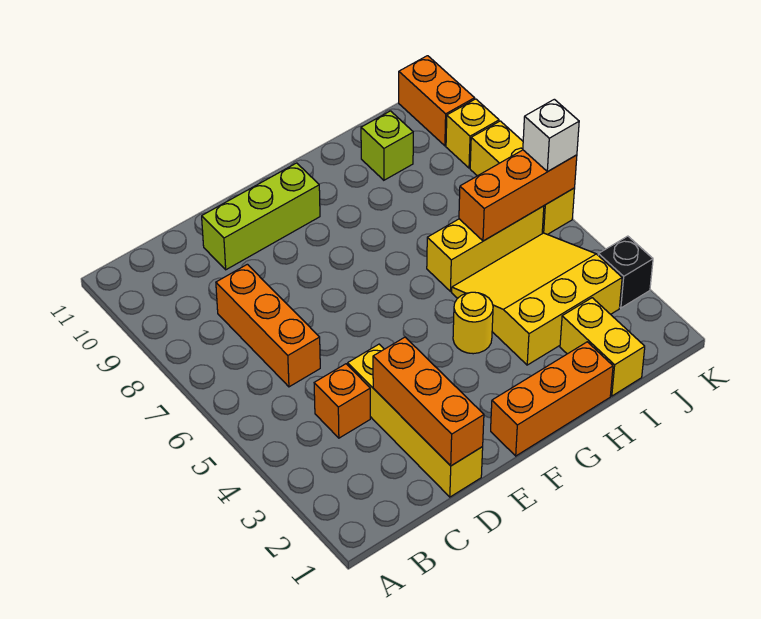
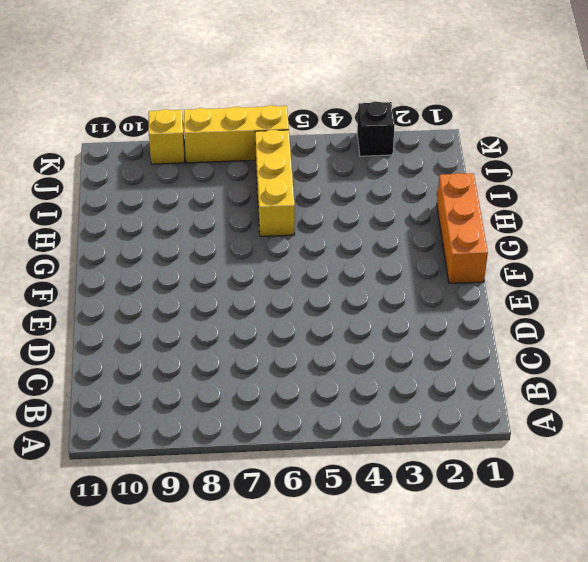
none -> orange brick C4 level 1
none -> orange brick C6:C8 level 1
none -> yellow brick D1:D4 level 1

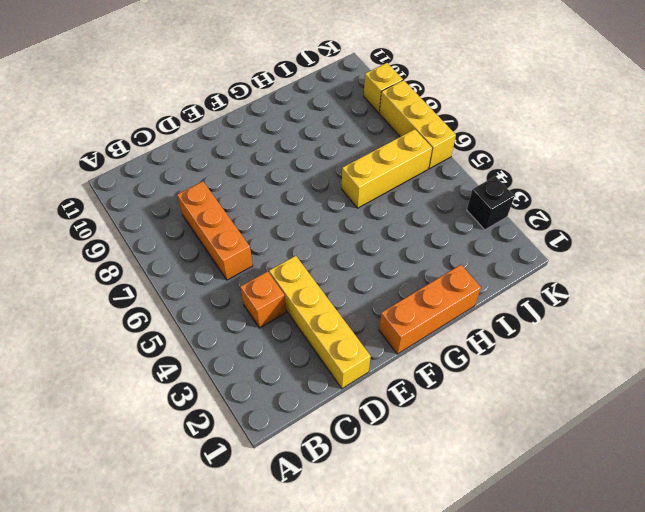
none -> lime brick D10:F10 level 1
none -> yellow round brick G4 level 1
none -> yellow slope H3:J5 level 1 top 3

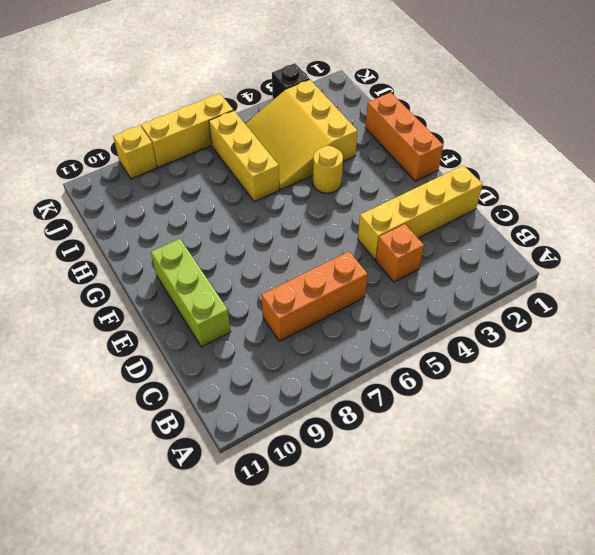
none -> yellow brick I1:I2 level 1
none -> lime brick I10 level 1
none -> orange brick K10:K11 level 1

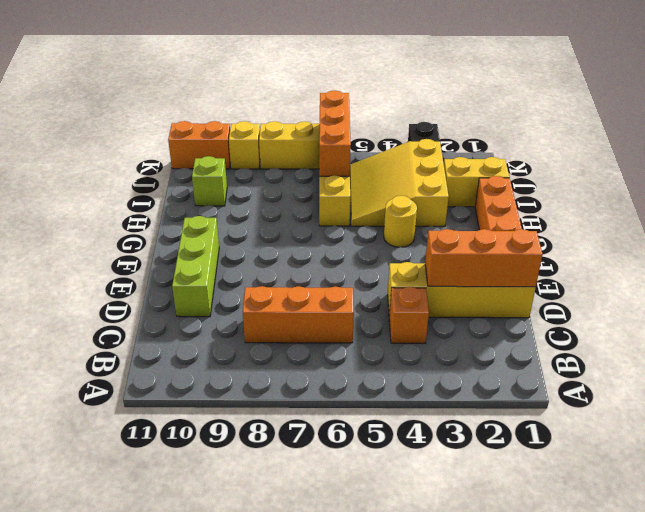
none -> white brick K6 level 3

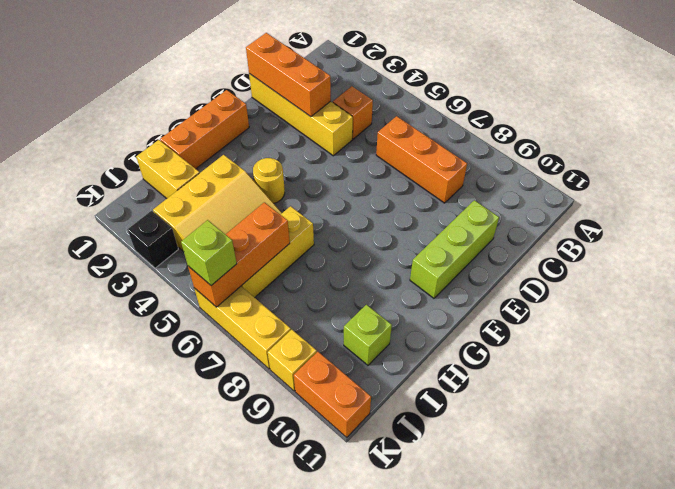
lime brick K6 level 3 -> white brick K6 level 3

